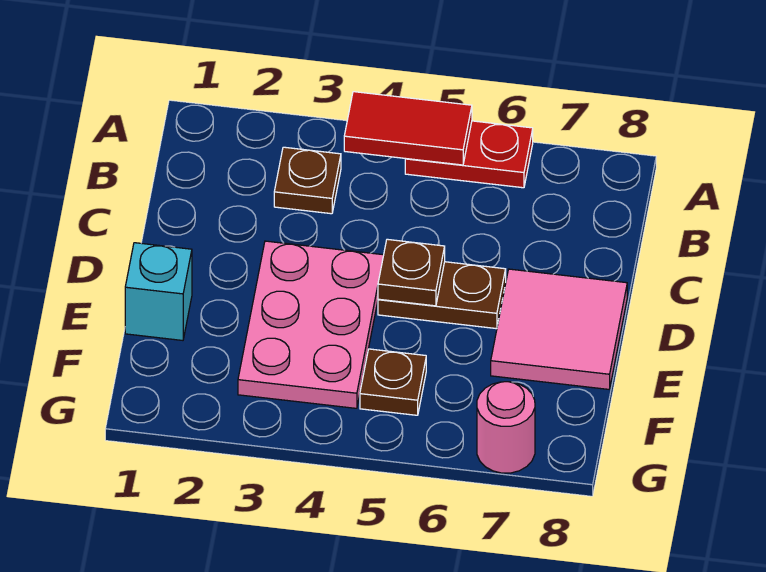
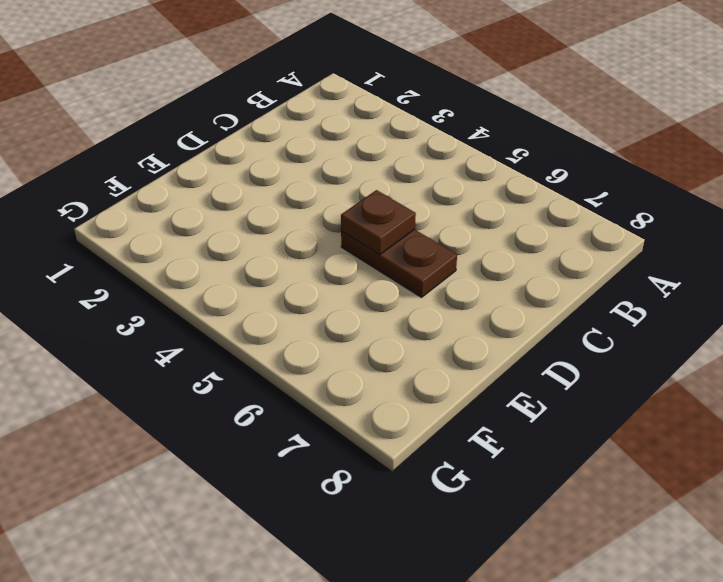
none -> red plate A5:A6 level 1
none -> brown plate B3 level 1

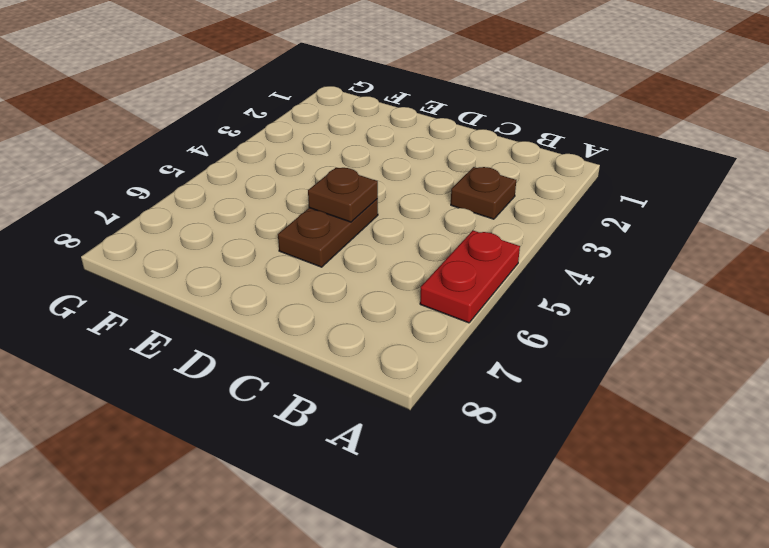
none -> pink plate D3:F4 level 1
none -> pink tile D7:E8 level 1

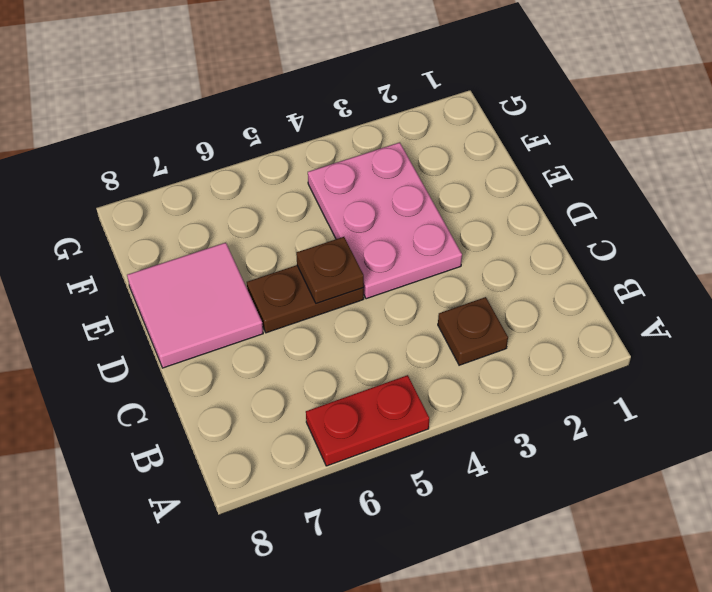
none -> cyan brick E1 level 1
none -> brown plate F5 level 1

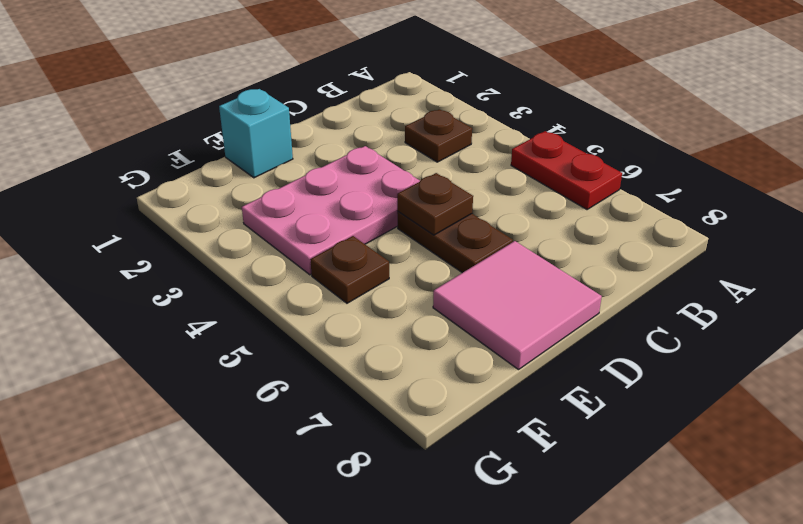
none -> pink round brick G7 level 1
none -> red tile A4:A5 level 2

